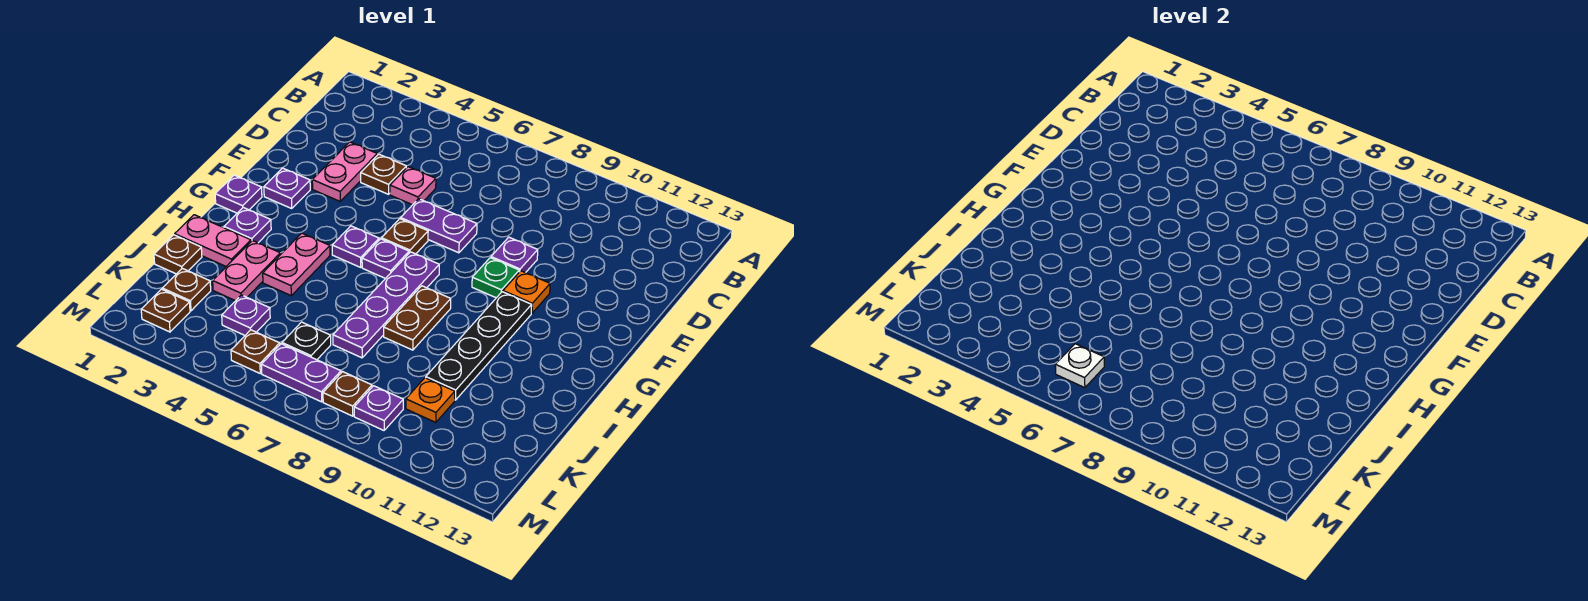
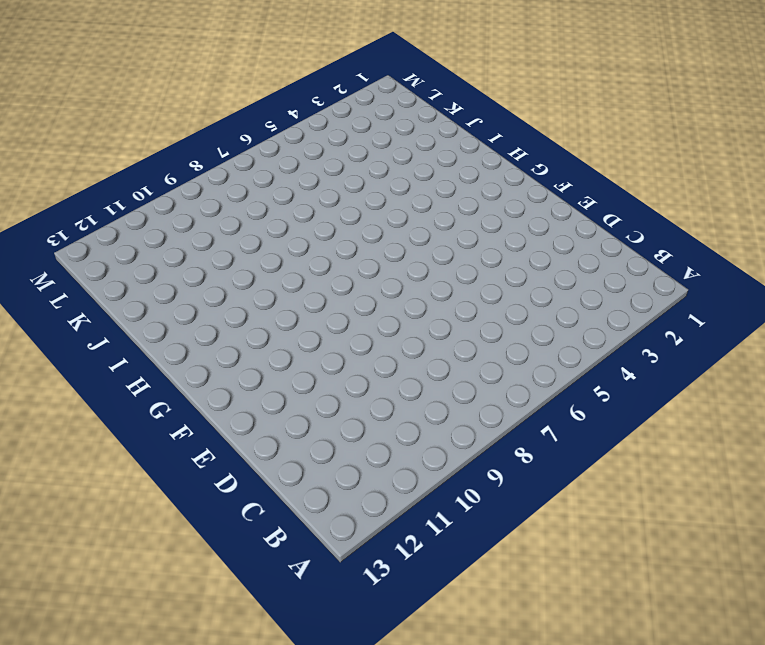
none -> pink plate D3:E3 level 1
none -> brown plate D4 level 1
none -> pink plate D5 level 1
none -> purple plate E6:E7 level 1

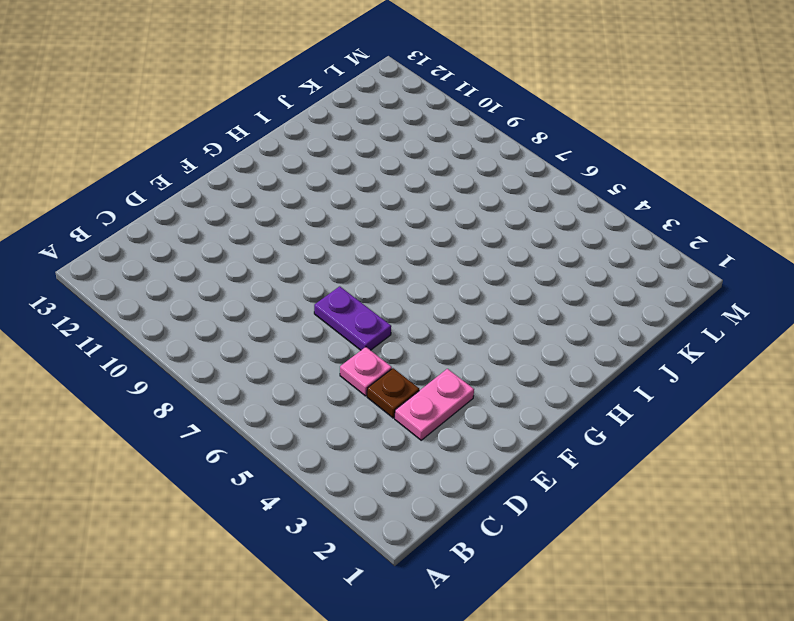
none -> purple plate E9 level 1
none -> purple plate F2 level 1
none -> brown plate F6 level 1
none -> green plate F9 level 1

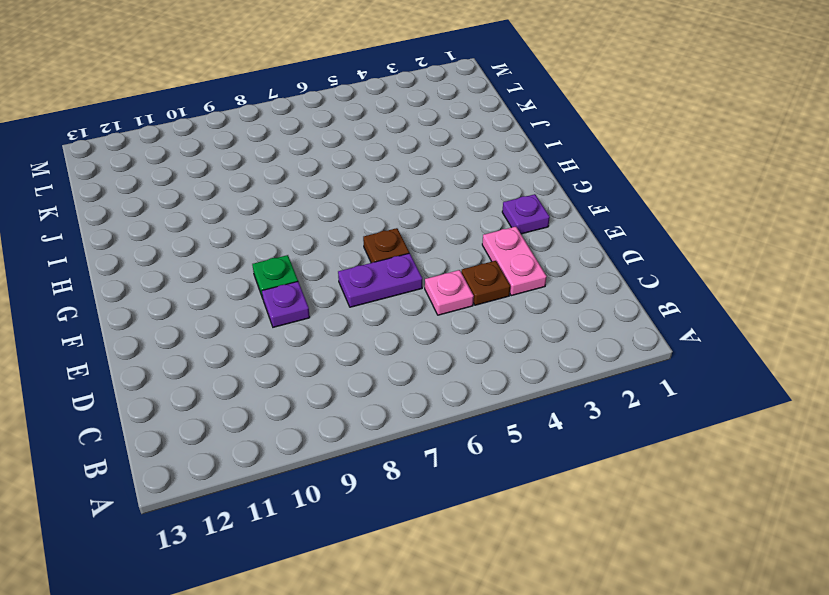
none -> orange plate F10 level 1
none -> purple plate G1 level 1
none -> purple plate G5 level 1
none -> purple plate G6 level 1

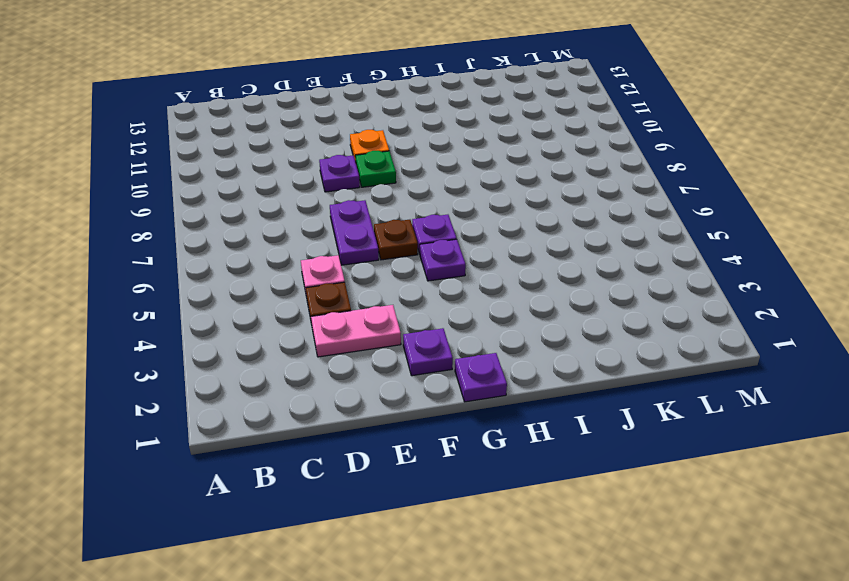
none -> purple plate G7:J7 level 1
none -> black plate G10:J10 level 1
none -> purple plate H2 level 1
none -> pink plate H4:I4 level 1

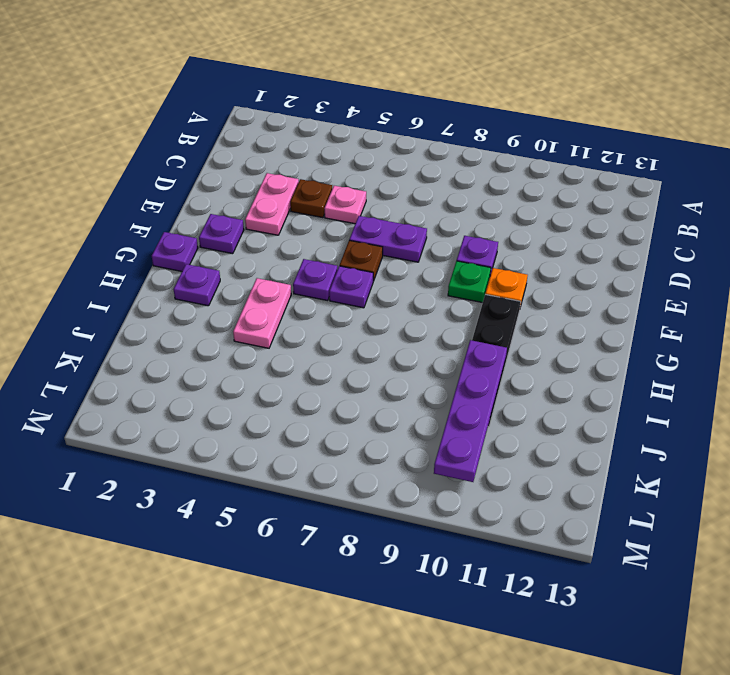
purple plate I10:L10 level 2 -> purple plate G7:J7 level 1
none -> brown plate H8:I8 level 1
none -> pink plate I1:I2 level 1
none -> pink plate I3:J3 level 1
none -> brown plate J1 level 1

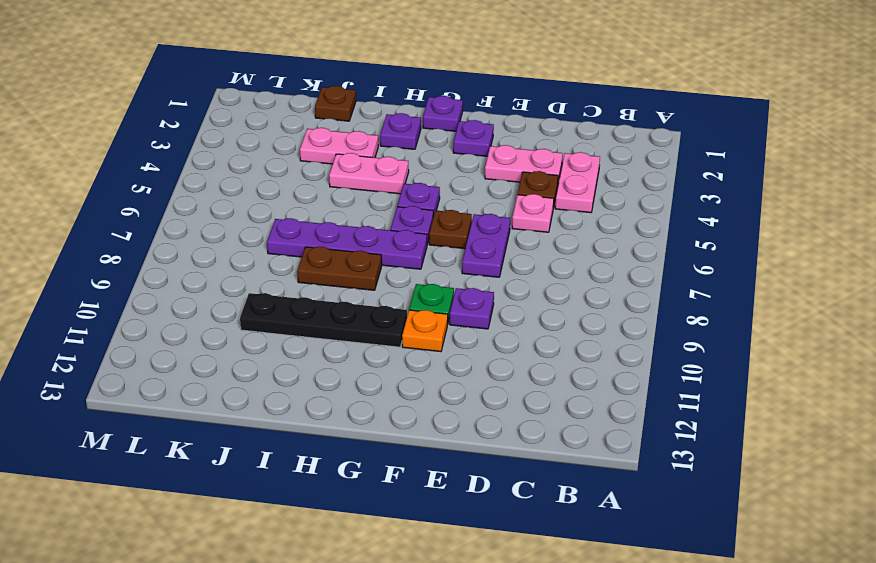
pink plate C3:C4 level 1 -> pink plate I1:I2 level 1
none -> brown plate K2 level 1
none -> purple plate K4 level 1
none -> black plate K6 level 1
none -> orange plate K10 level 1

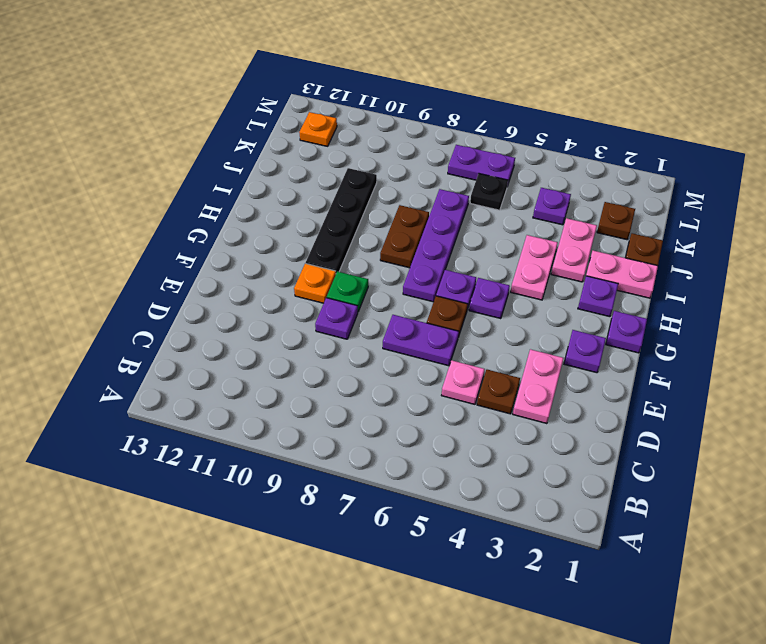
orange plate L12 level 1 -> orange plate K10 level 1
none -> brown plate L2 level 1
none -> brown plate L5 level 1
none -> brown plate L8 level 1
none -> purple plate L9 level 1

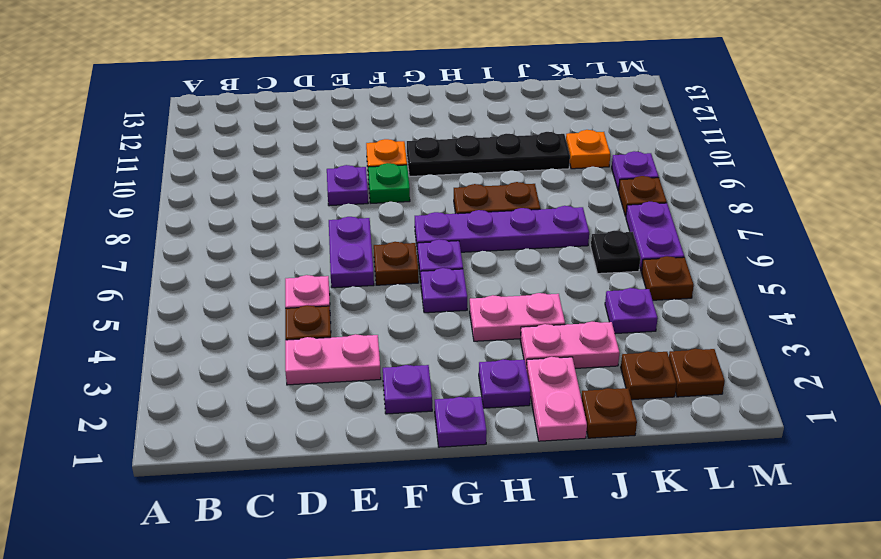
none -> white plate L6 level 2

